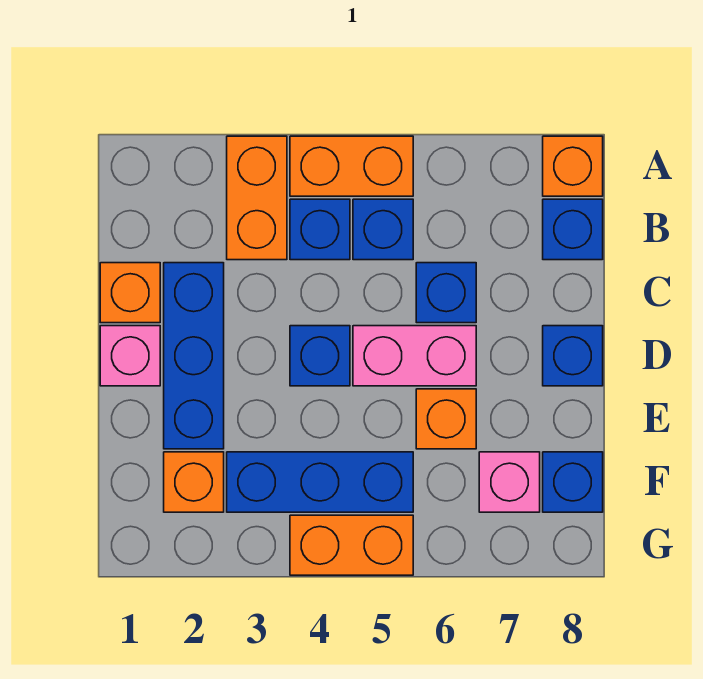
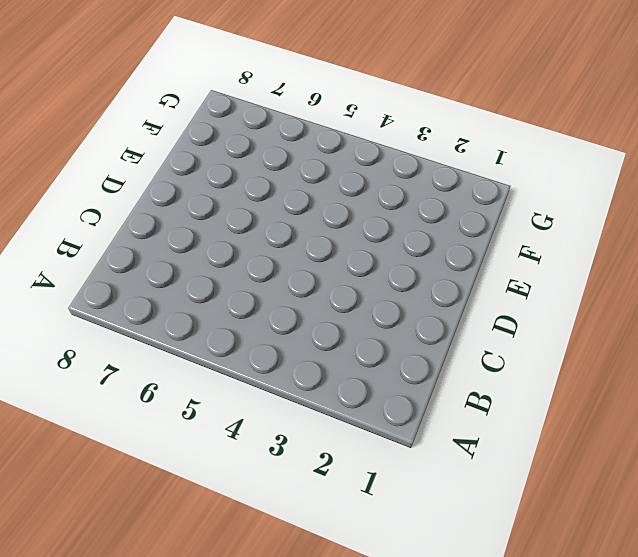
none -> orange brick A3:B3 level 1
none -> orange brick A4:A5 level 1
none -> orange brick A8 level 1

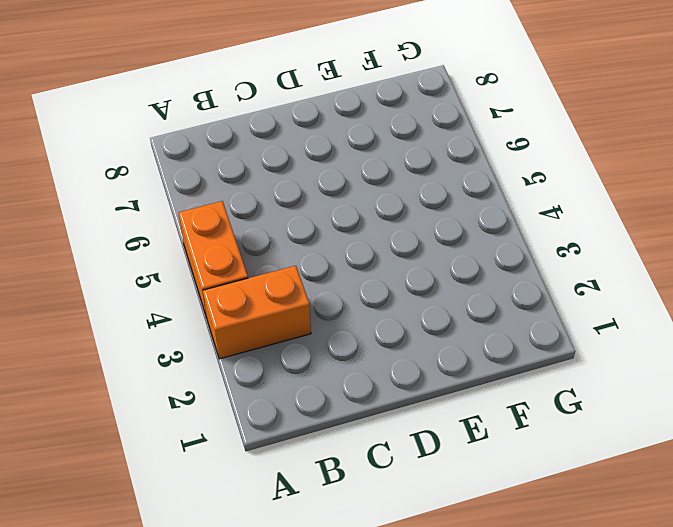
none -> orange brick A8 level 1
none -> blue brick B4 level 1
none -> blue brick B5 level 1

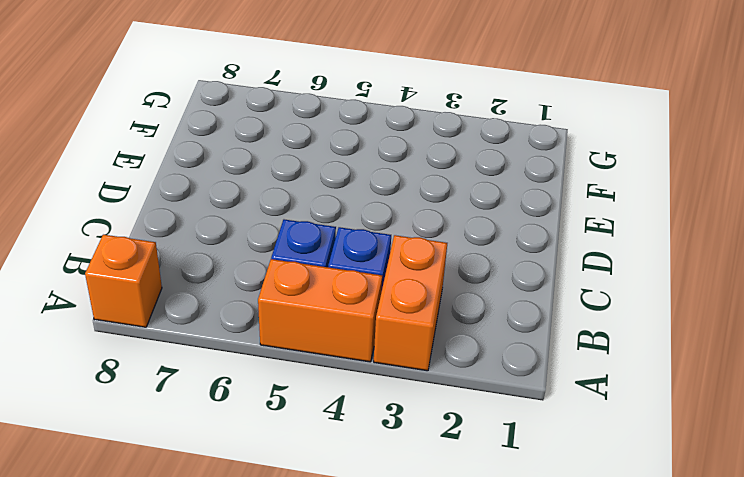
none -> blue brick B8 level 1
none -> orange brick C1 level 1
none -> blue brick C2:E2 level 1

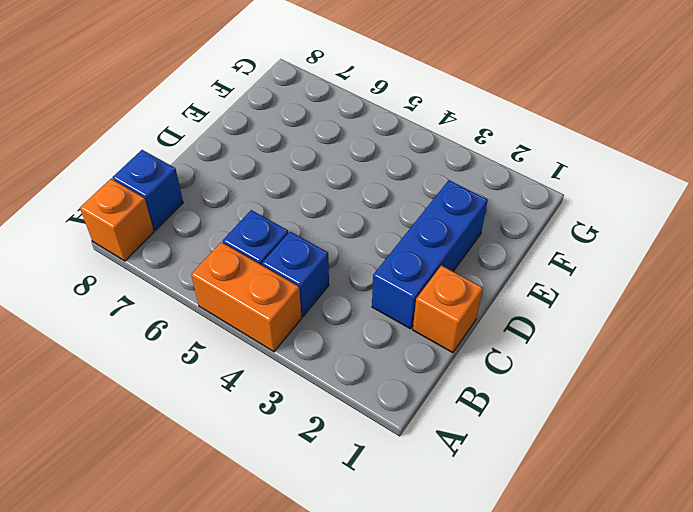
none -> orange brick A3:B3 level 1
none -> blue brick C6 level 1
none -> pink brick D1 level 1

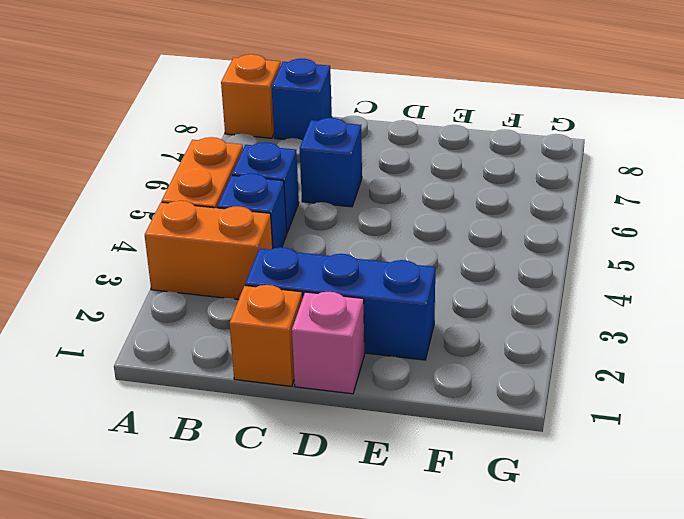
none -> blue brick D4 level 1
none -> pink brick D5:D6 level 1
none -> blue brick D8 level 1

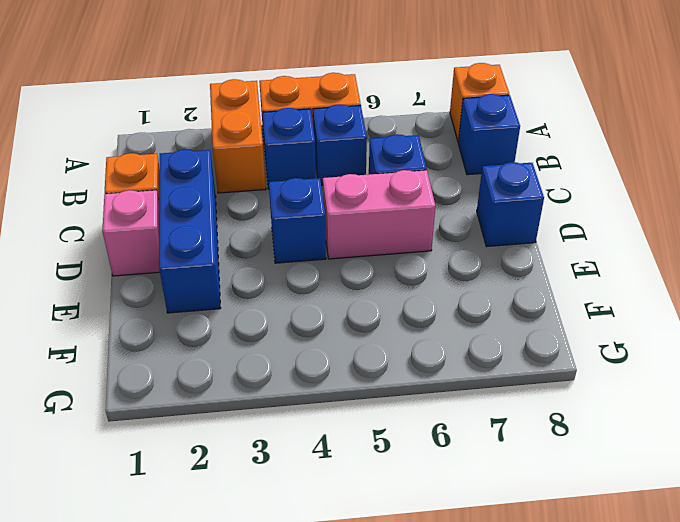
none -> orange brick E6 level 1
none -> orange brick F2 level 1
none -> blue brick F3:F5 level 1

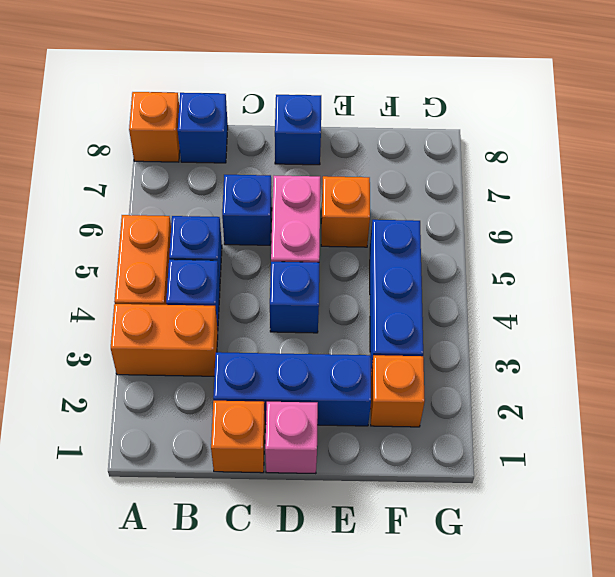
none -> pink brick F7 level 1
none -> blue brick F8 level 1
none -> orange brick G4:G5 level 1

